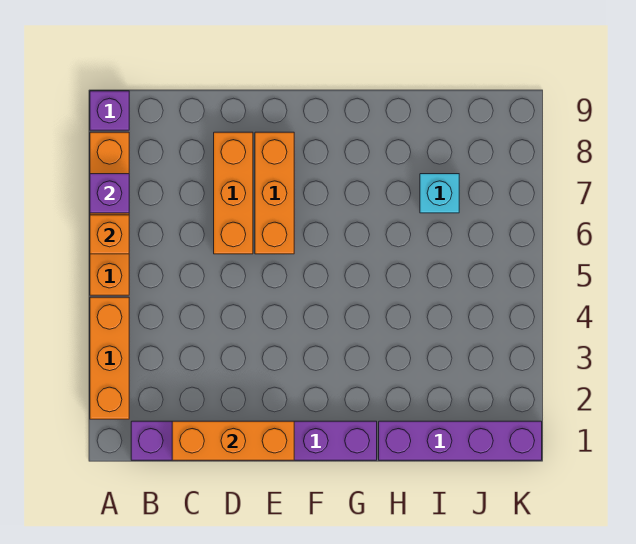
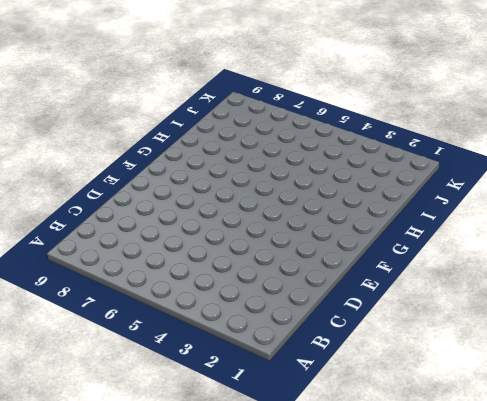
none -> orange brick A2:A4 level 1
none -> orange brick A5:A8 level 1

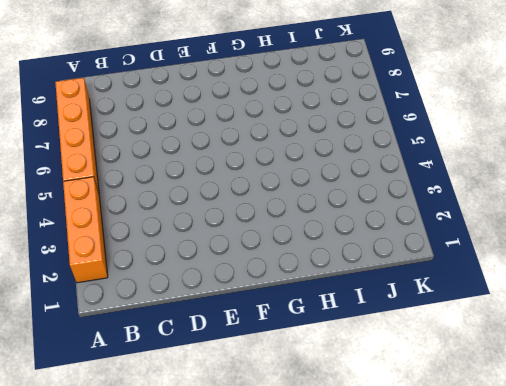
none -> purple brick A9 level 1
none -> purple brick B1:G1 level 1

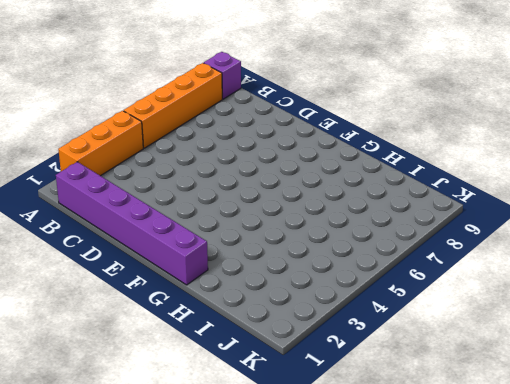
none -> orange brick D6:D8 level 1
none -> orange brick E6:E8 level 1

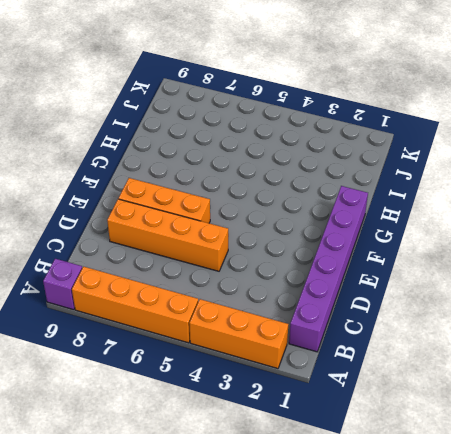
orange brick D5:D8 level 1 -> orange brick D6:D8 level 1
none -> purple brick H1:K1 level 1
none -> cyan brick I7 level 1

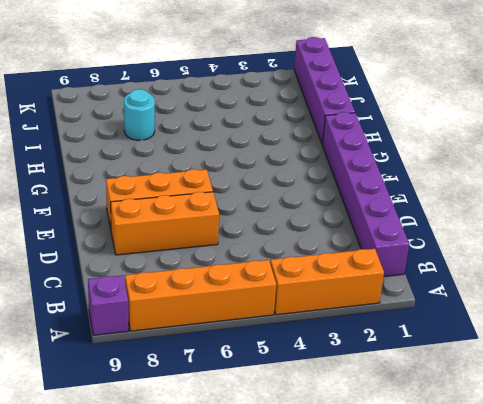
cyan round brick I7 level 1 -> cyan brick I7 level 1
none -> orange brick A6 level 2
none -> purple brick A7 level 2

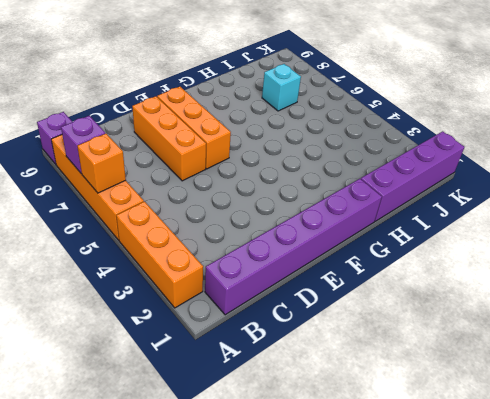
none -> orange brick C1:E1 level 2

